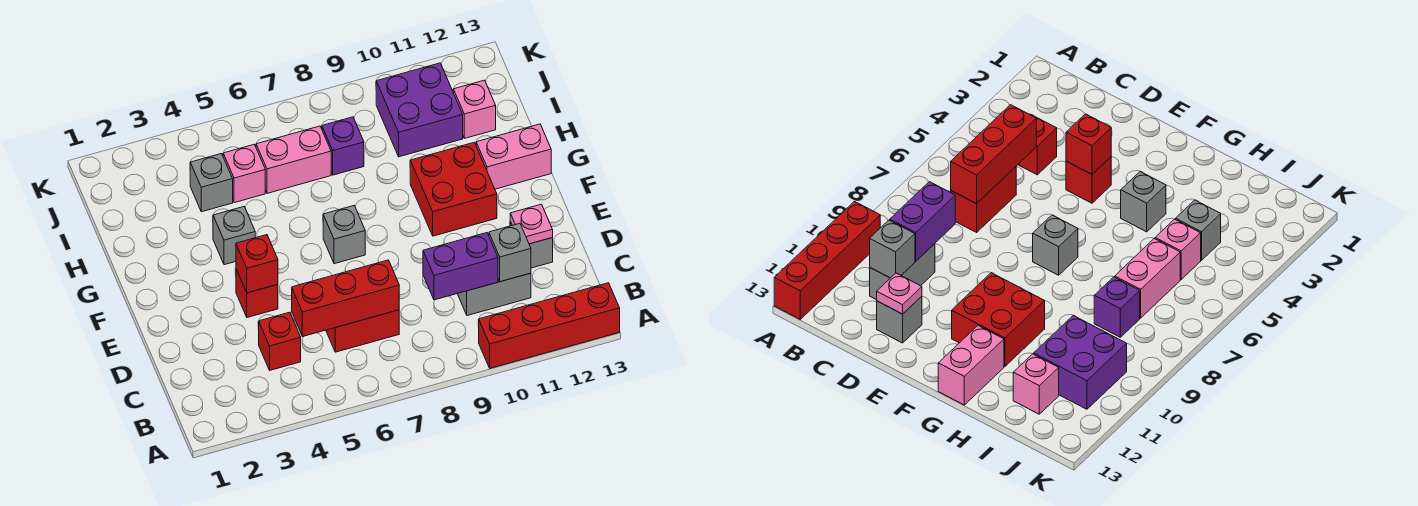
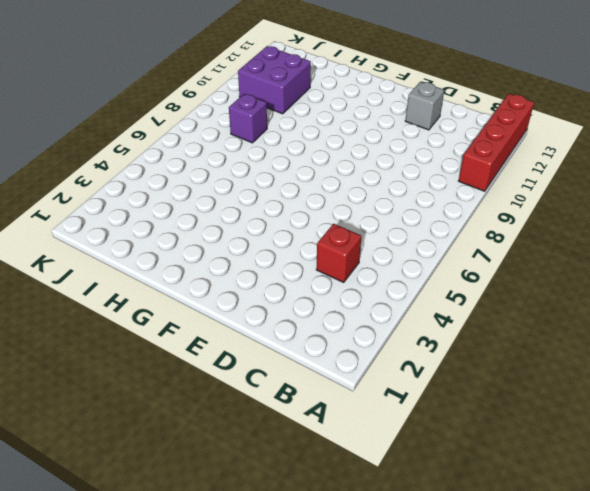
none -> red brick C6:C7 level 1
none -> grey brick C10:C11 level 1
none -> red brick E4 level 1

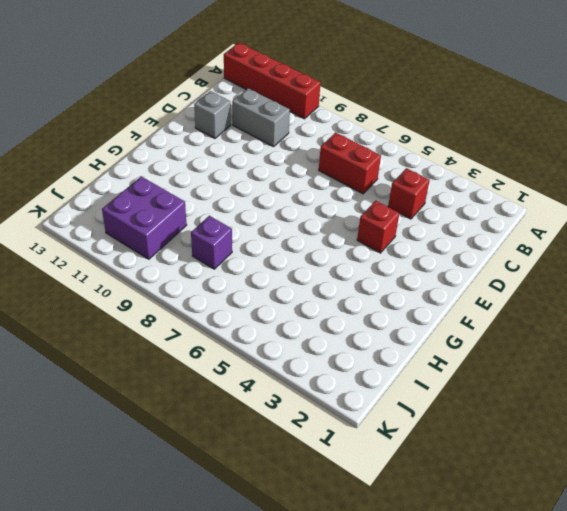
none -> grey brick F7 level 1
none -> red brick F10:G11 level 1
none -> grey brick G4 level 1

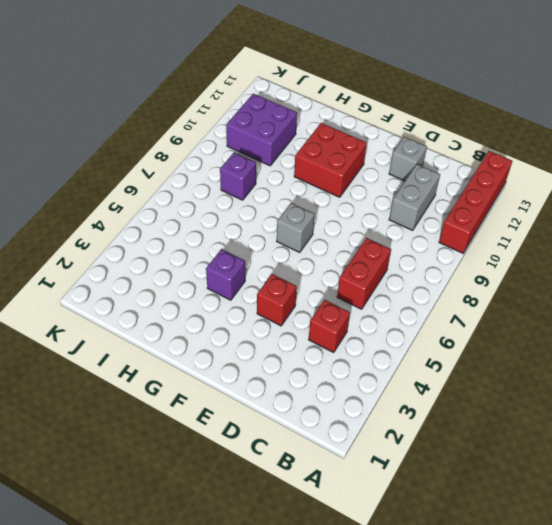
purple brick G4 level 1 -> grey brick G4 level 1
none -> pink brick G12:G13 level 1
none -> grey brick I4 level 1
none -> pink brick I5 level 1

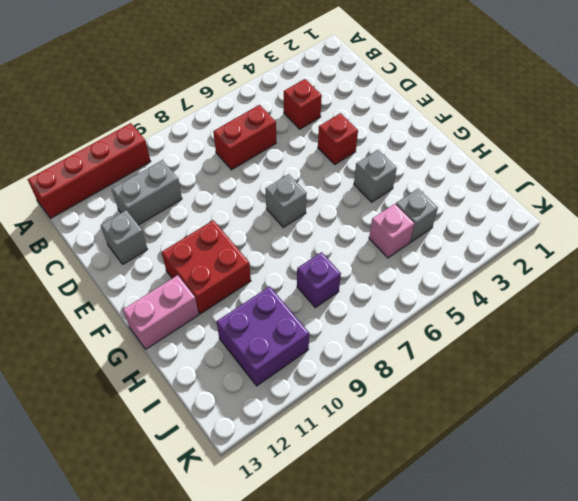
none -> pink brick I6:I7 level 1
none -> pink brick I12 level 1
none -> red brick C5:C7 level 2

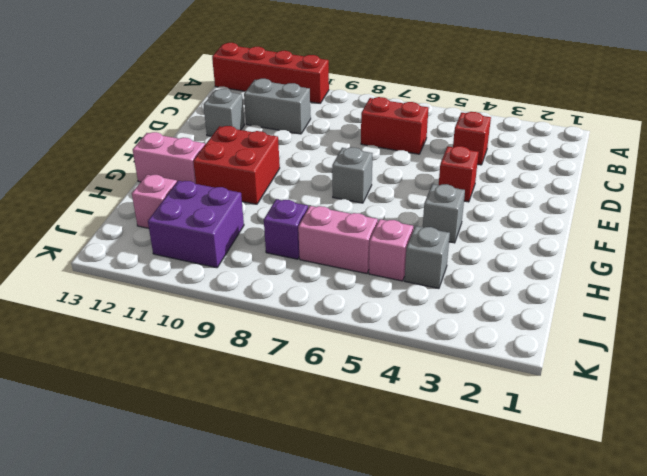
none -> red brick C5:C7 level 2
none -> purple brick C9:C10 level 2
none -> grey brick C11 level 2

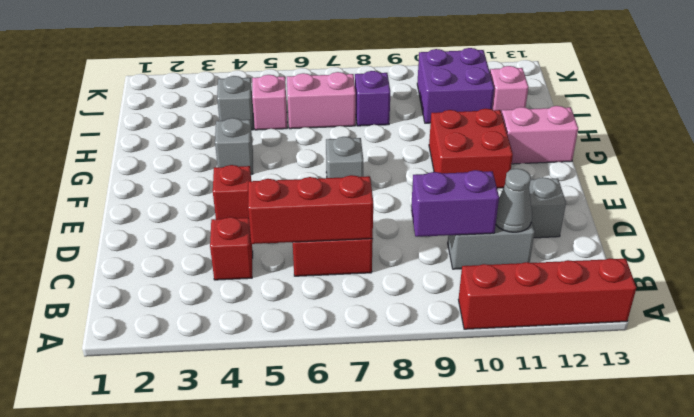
grey cone C11 level 2 -> grey brick C11 level 2
none -> pink plate D12 level 2
none -> red brick E4 level 2

